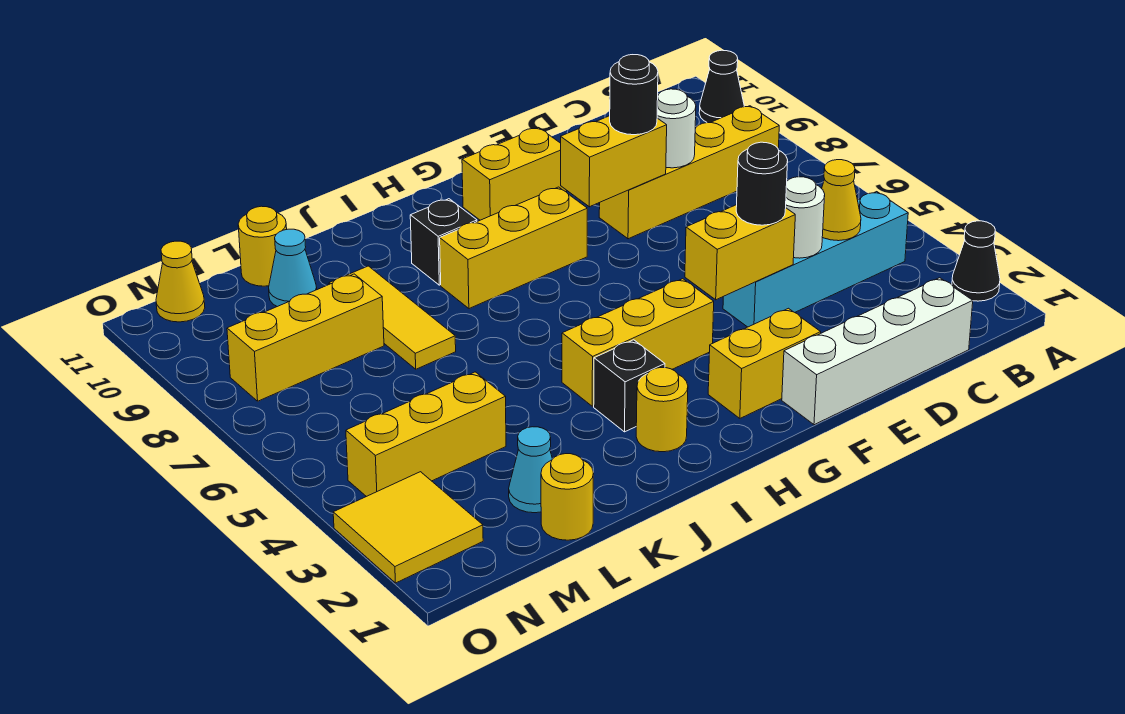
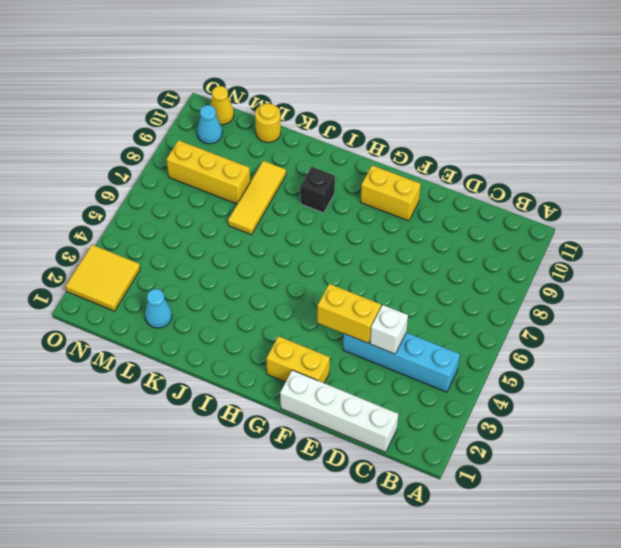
white brick D4 level 2 -> white round brick D4 level 2
cyan cone N10 level 1 -> cyan cone L10 level 1
none -> black cone A2 level 1
none -> black cone A10 level 1
none -> yellow brick B8:E8 level 1

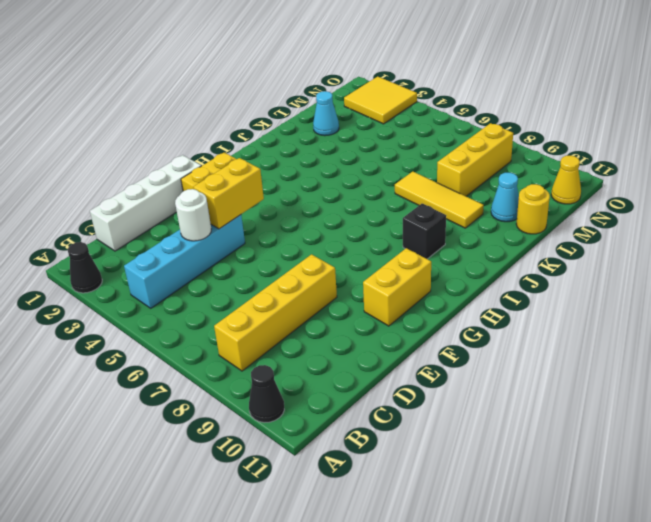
none -> yellow brick G4:I4 level 1
none -> yellow brick G8:I8 level 1
none -> yellow round brick I2 level 1

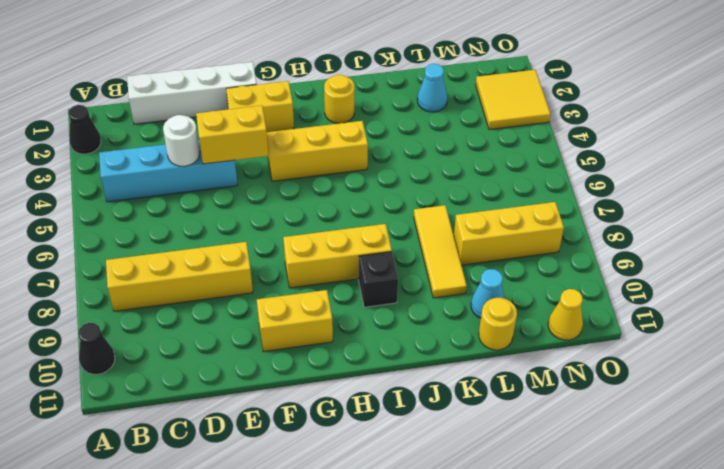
none -> black brick I3 level 1
none -> yellow round brick L1 level 1
none -> yellow brick L4:N4 level 1

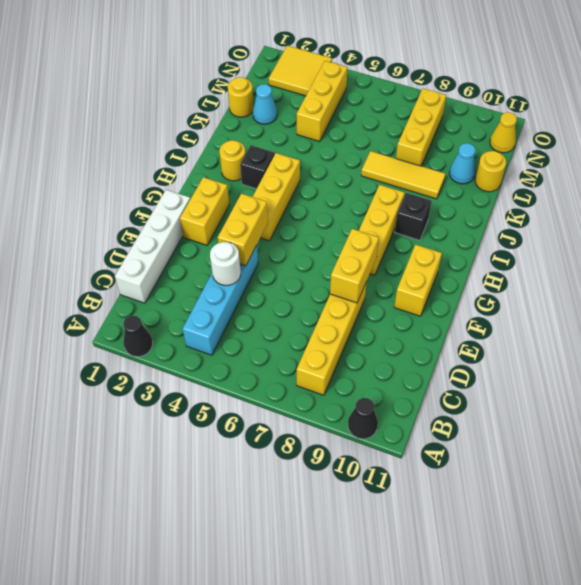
none -> yellow cone C4 level 2
none -> white round brick D8 level 2
none -> black round brick E4 level 3

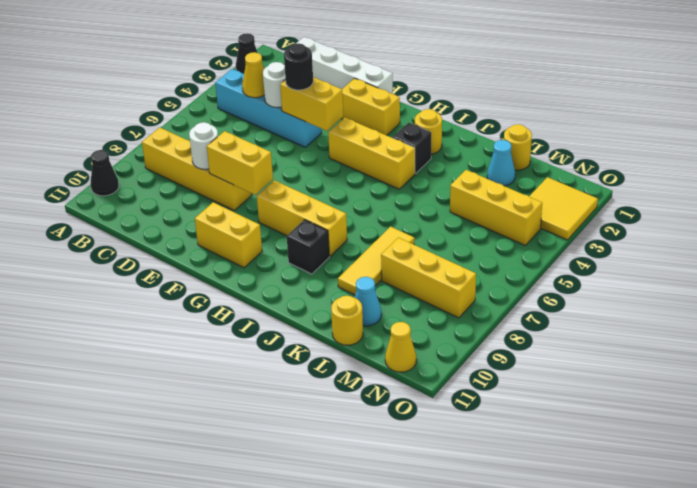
none -> black round brick E8 level 3

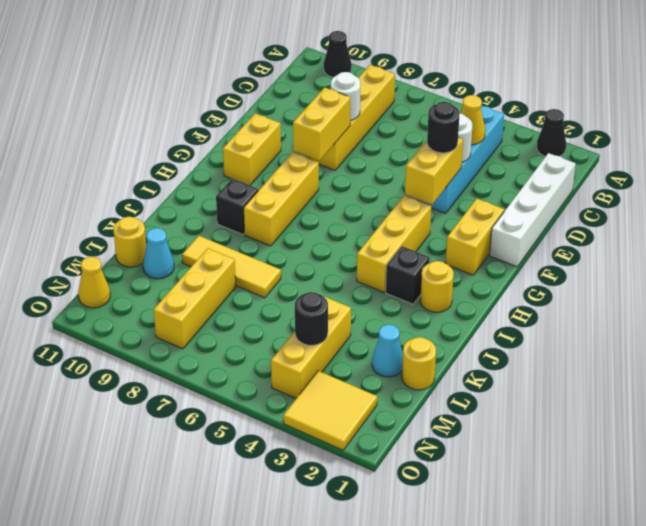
black round brick M4 level 2 -> black round brick E8 level 3

